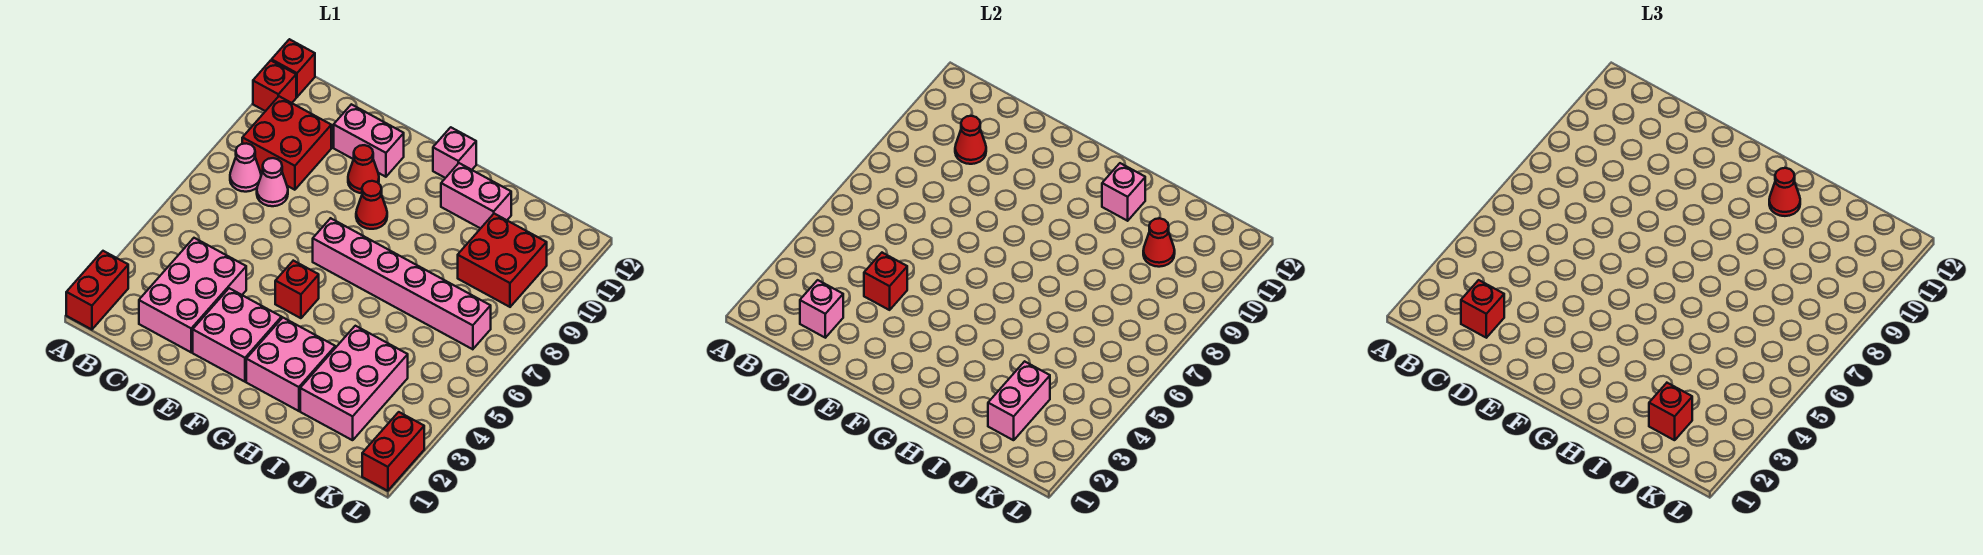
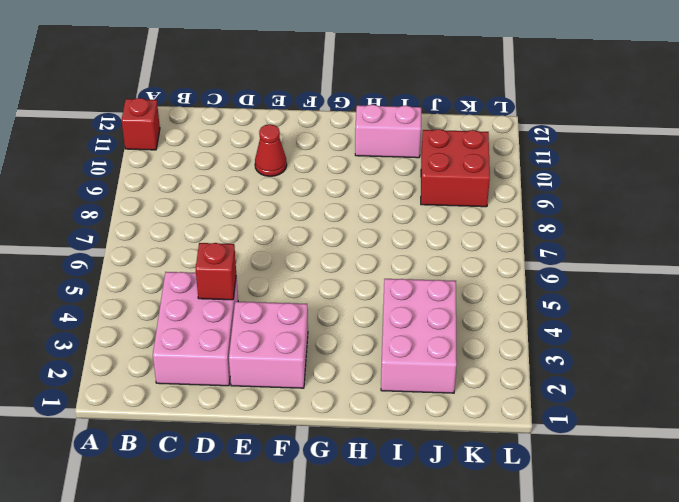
none -> red brick A1:A2 level 1
none -> red brick A12 level 1
none -> pink cone B8 level 1

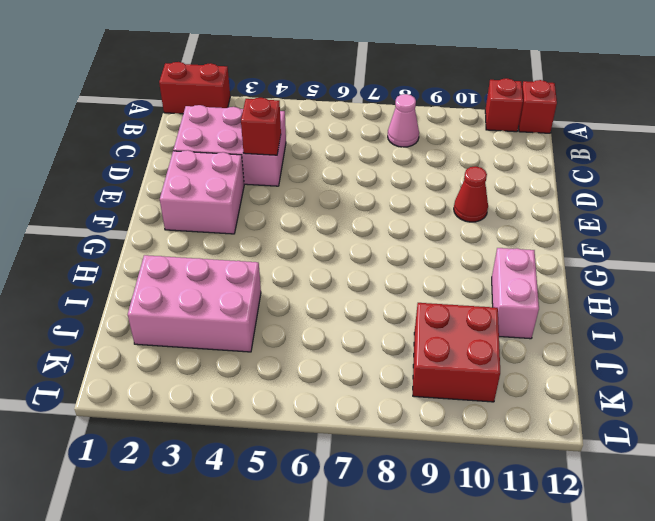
none -> red brick B9:C10 level 1
none -> pink cone C8 level 1
none -> pink brick D11:E11 level 1

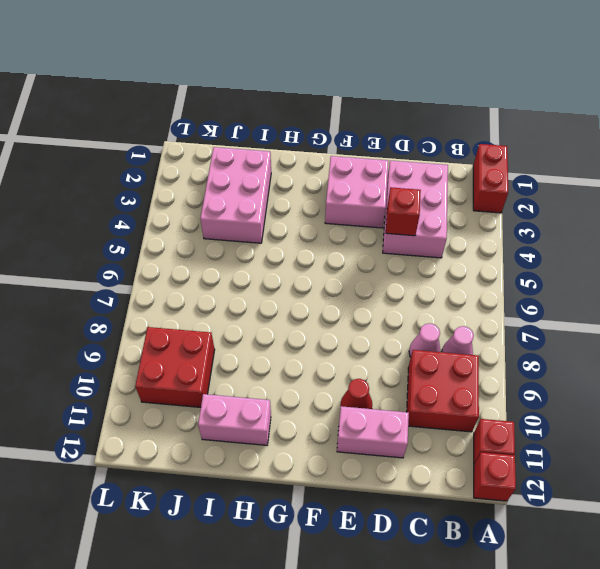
none -> red brick F5 level 1
none -> pink brick F7:K7 level 1
none -> red cone F9 level 1

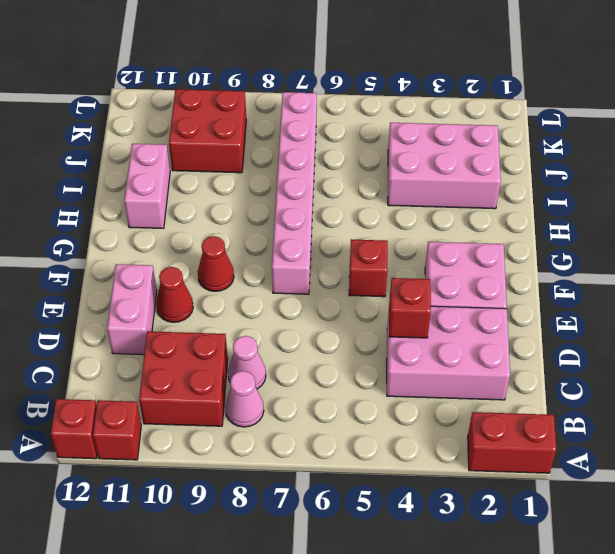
none -> pink brick G2:H3 level 1
none -> pink brick G12 level 1
none -> red brick L1:L2 level 1

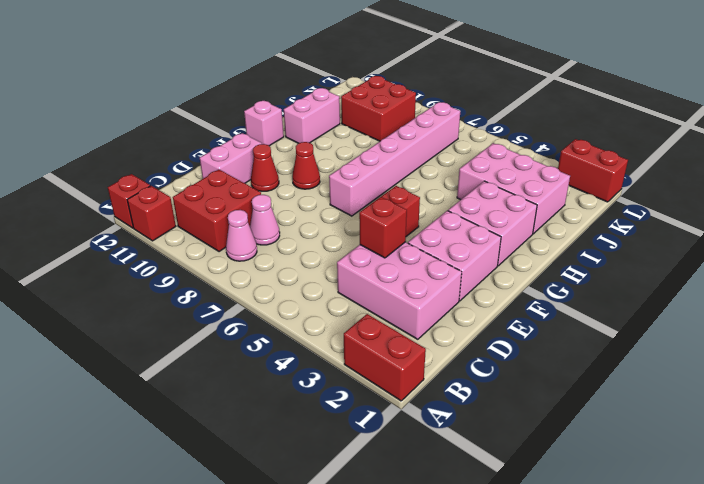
none -> pink brick C2 level 2
none -> red cone C10 level 2
none -> pink brick H11 level 2

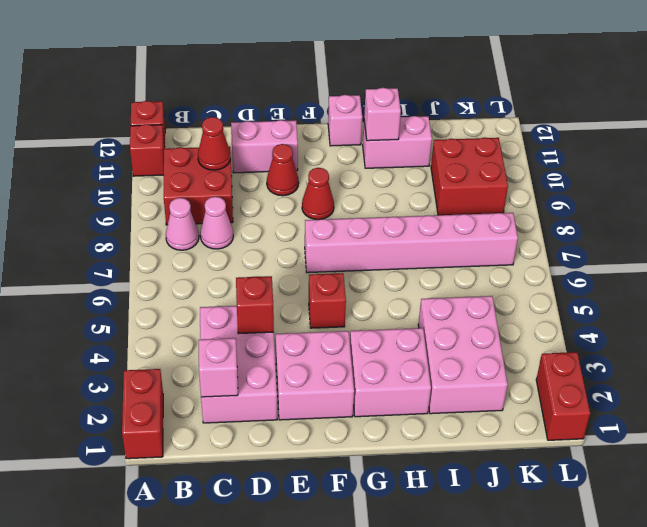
none -> pink brick J2:J3 level 2
none -> red cone J10 level 2
none -> red brick C2 level 3

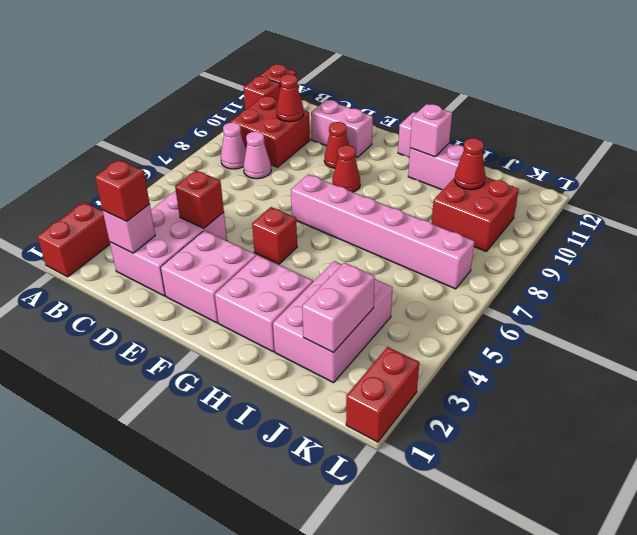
none -> red cone H11 level 3
none -> red brick J2 level 3

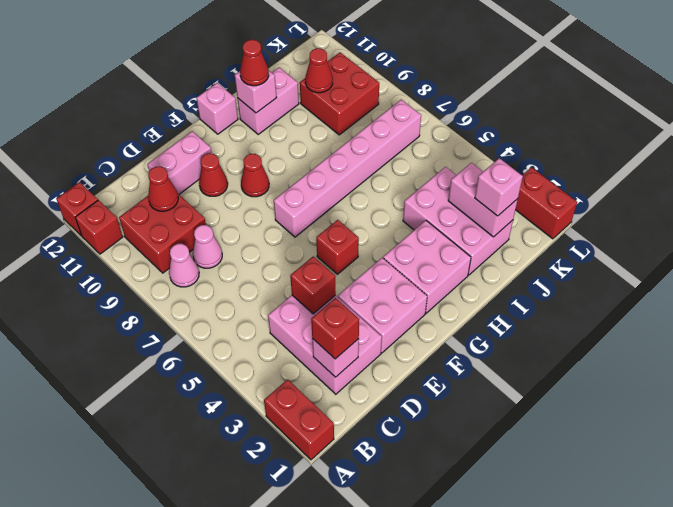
pink brick J2 level 3 -> red brick J2 level 3

